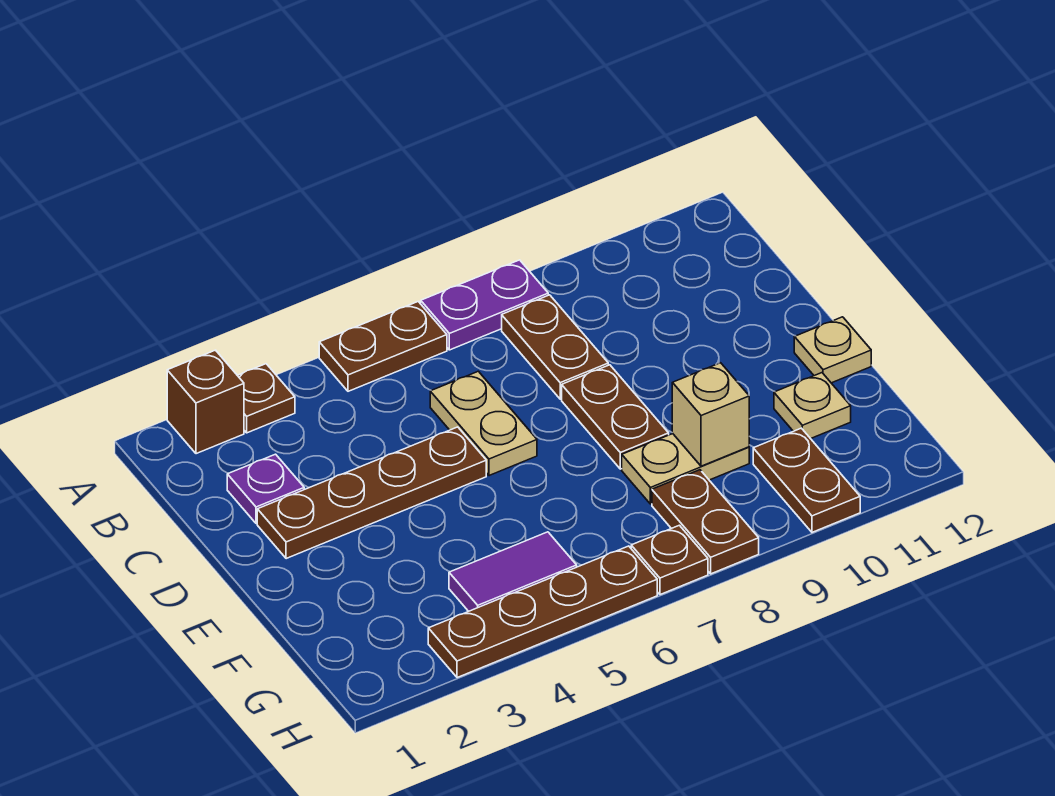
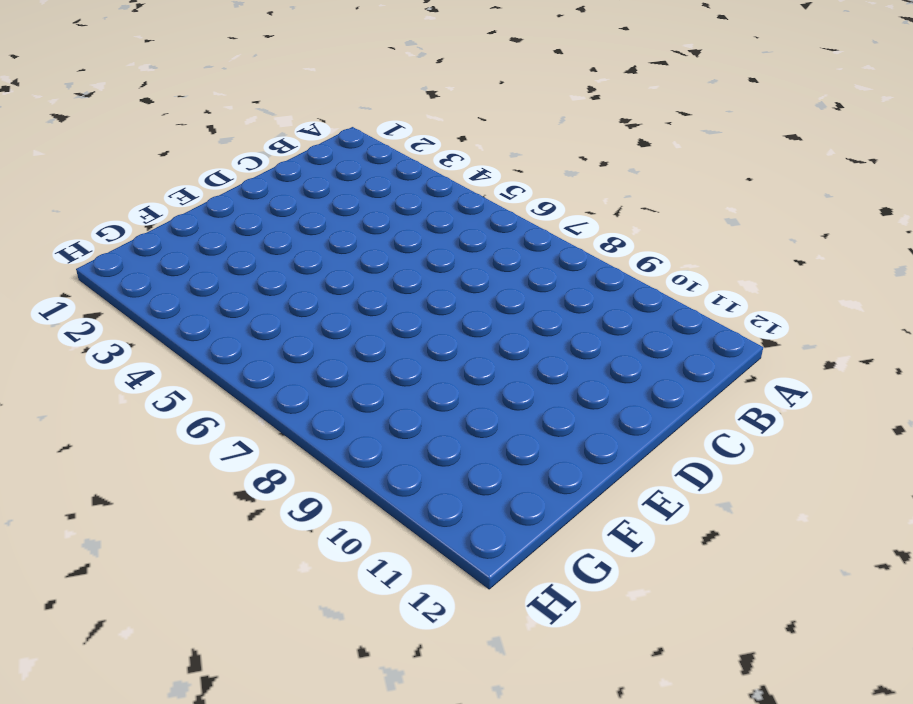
none -> brown brick A2 level 1
none -> brown plate A3 level 1
none -> brown plate A5:A6 level 1

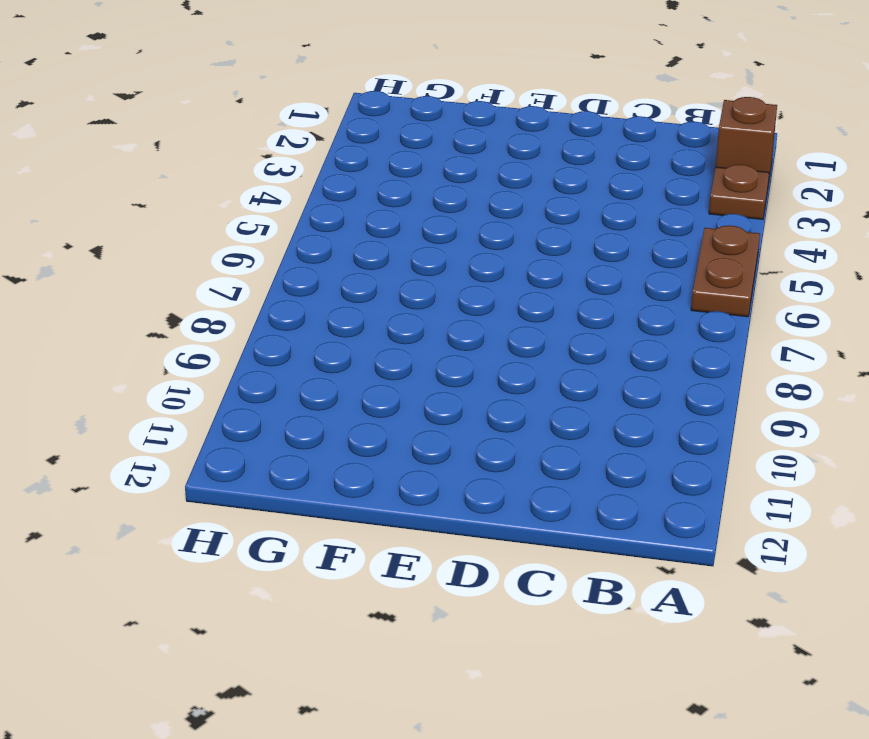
none -> purple plate A7:A8 level 1
none -> brown plate B8:C8 level 1
none -> purple plate C2 level 1

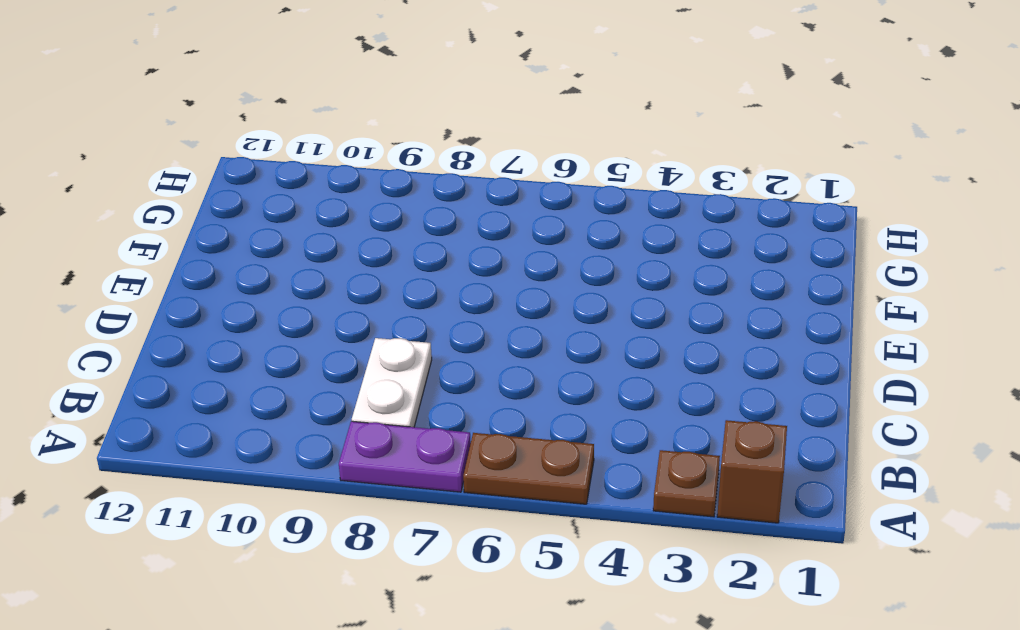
white plate B8:C8 level 1 -> brown plate B8:C8 level 1
none -> purple plate C2 level 1
none -> tan plate C6:D6 level 1
none -> brown plate D2:D5 level 1

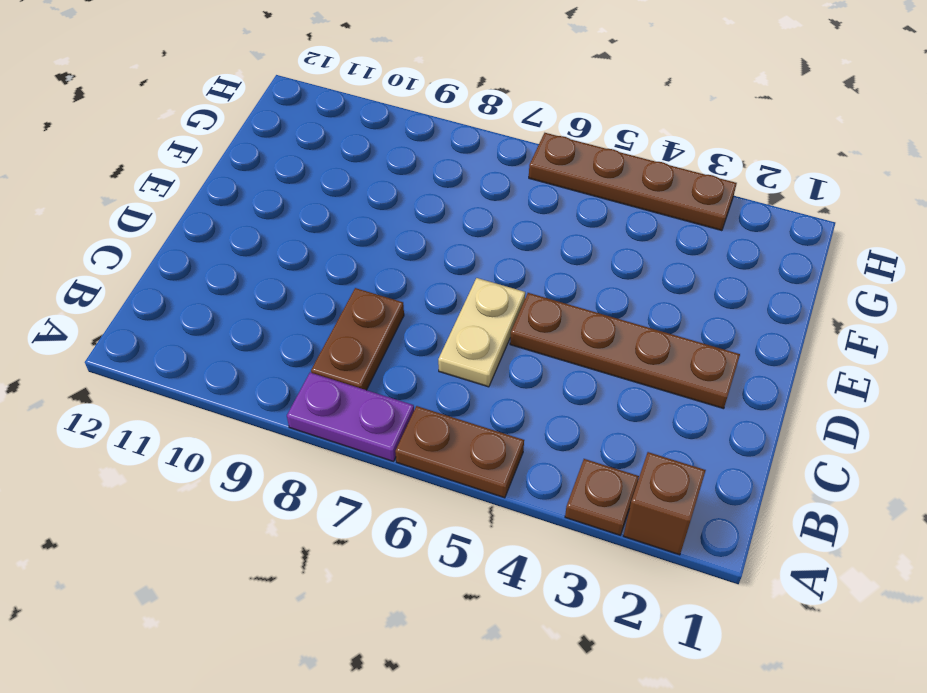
none -> purple plate C2 level 1
none -> brown plate D8:E8 level 1
none -> tan plate E12 level 1

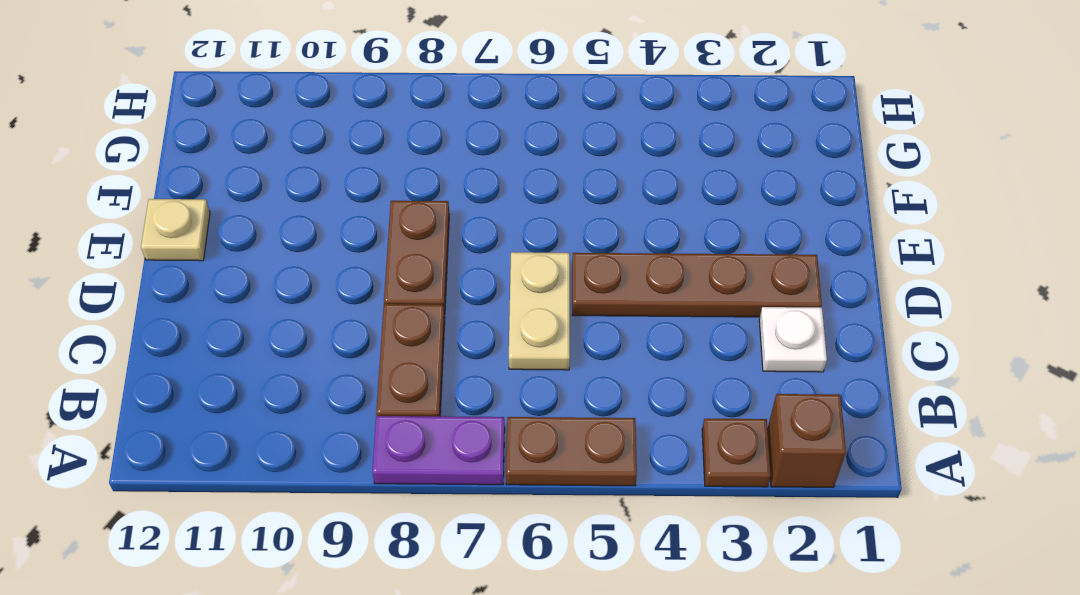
white plate C2 level 1 -> purple plate C2 level 1
none -> tan plate F8:F9 level 1
none -> tan plate F11 level 1
none -> purple tile G4:G5 level 1

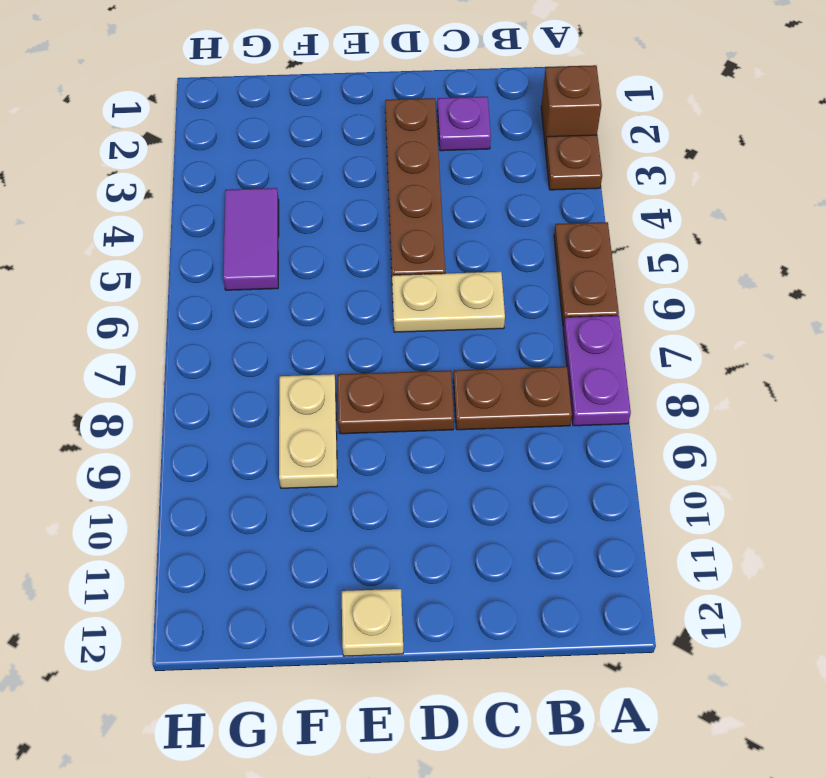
none -> tan plate F11 level 1
none -> brown plate G8:H8 level 1
none -> brown plate G10:H10 level 1

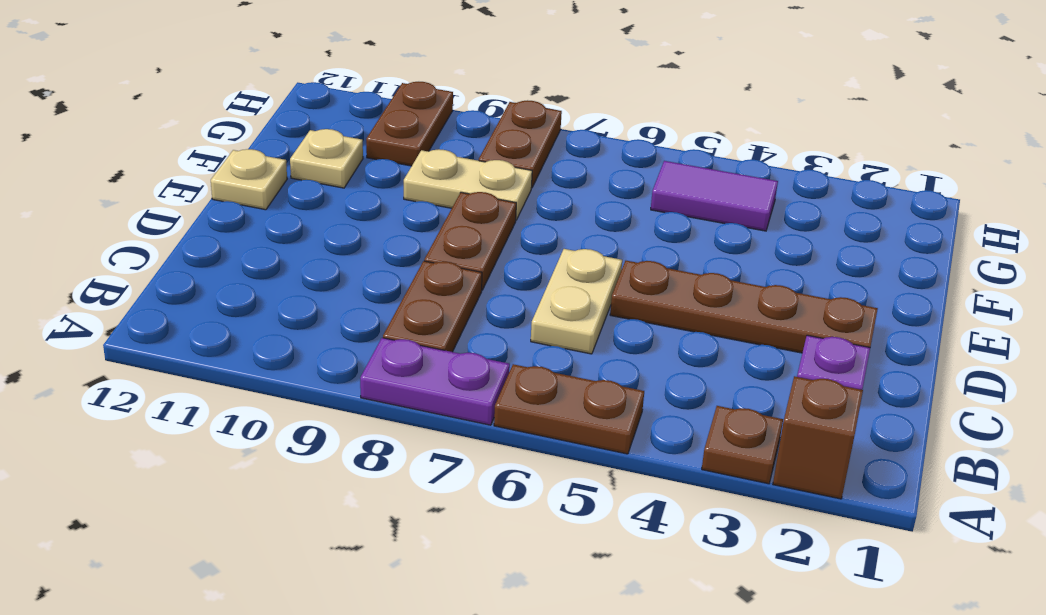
none -> brown plate H3:H6 level 1
none -> brown plate H7 level 1
none -> tan brick F9 level 2

